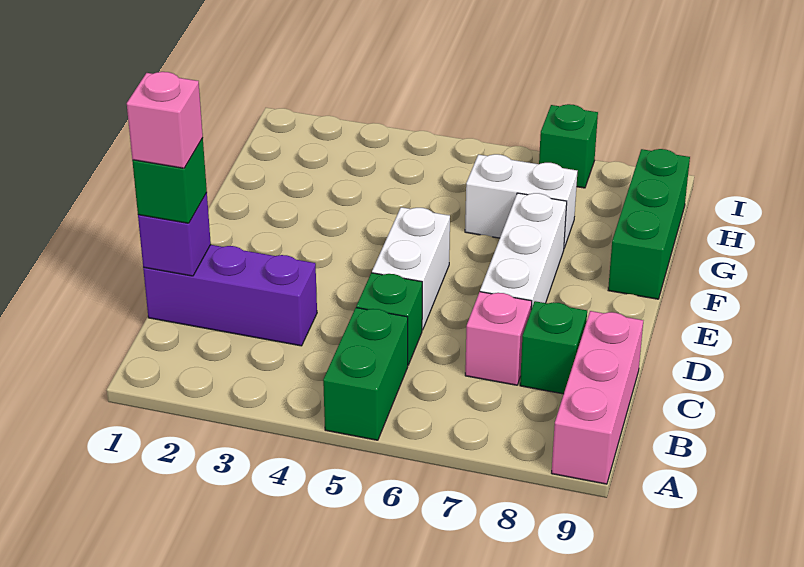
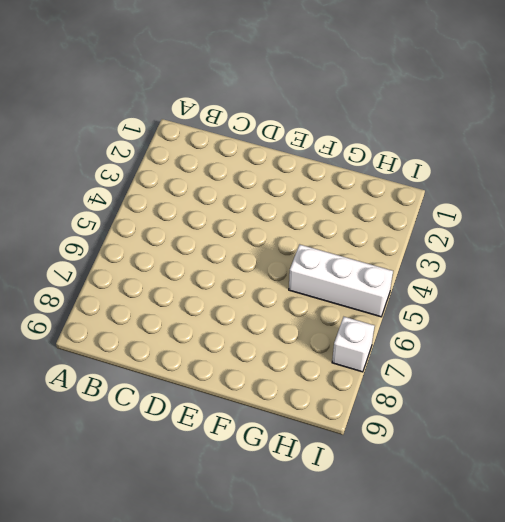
white brick G5:I5 level 1 -> white brick D7:F7 level 1
white brick I7 level 1 -> green brick I7 level 1
none -> green brick A5:B5 level 1
none -> pink brick A9:C9 level 1
none -> purple brick C1:C3 level 1

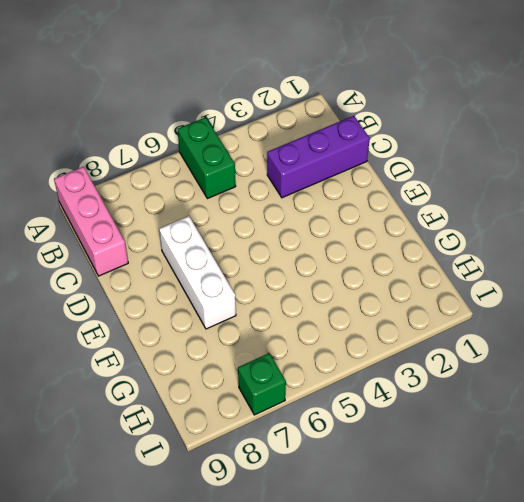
none -> green brick C5 level 1
none -> pink brick C7 level 1
none -> green brick C8 level 1

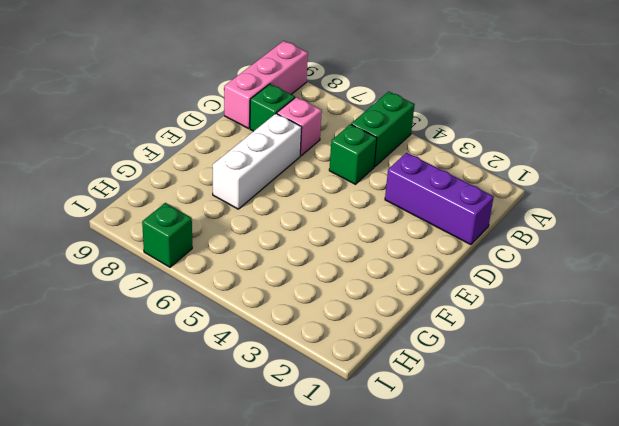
none -> white brick D5:E5 level 1
none -> green brick F9:H9 level 1
none -> white brick G6:G7 level 1

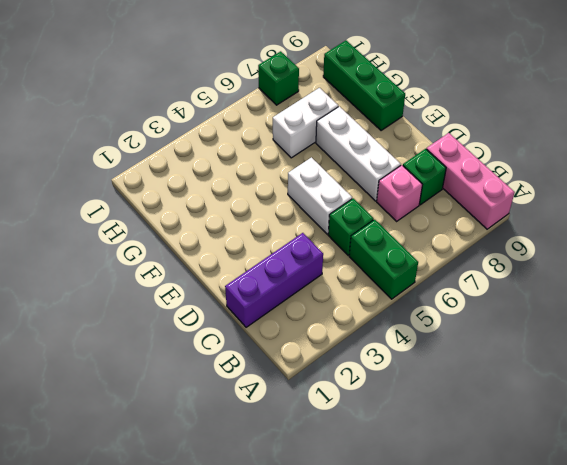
none -> purple brick C1 level 2
none -> green brick C1 level 3
none -> pink brick C1 level 4

